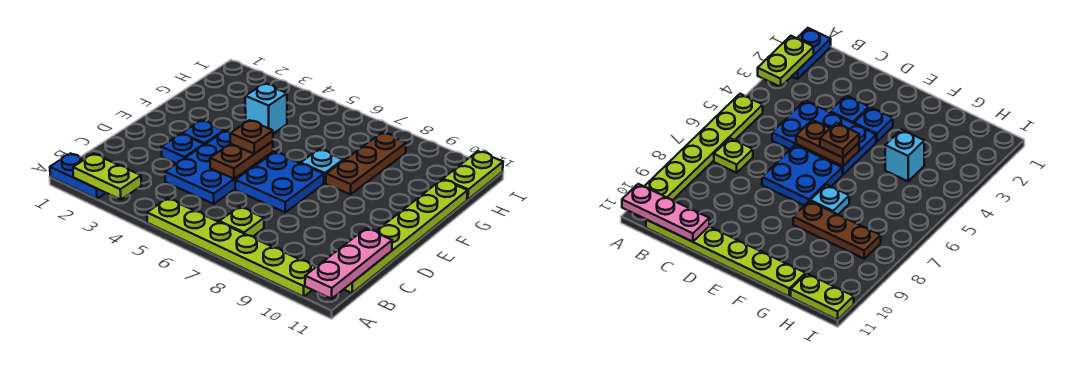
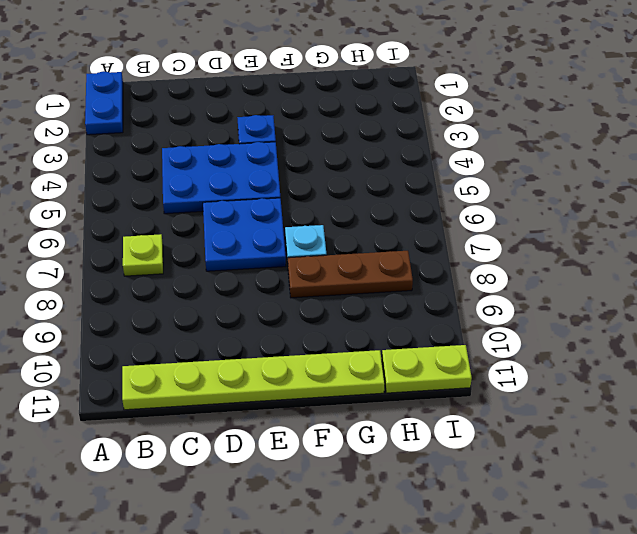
none -> lime plate A5:A10 level 1
none -> blue plate D3 level 1
none -> cyan brick G4 level 1

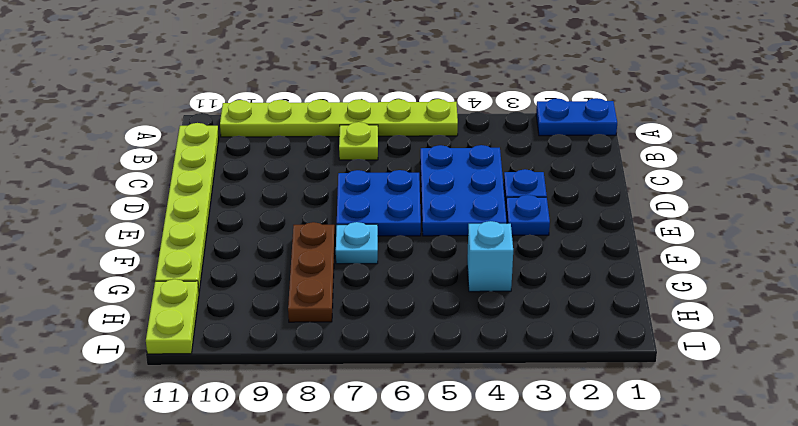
none -> lime plate A2:A3 level 2
none -> pink plate A11:C11 level 2
none -> brown plate D5:E5 level 2

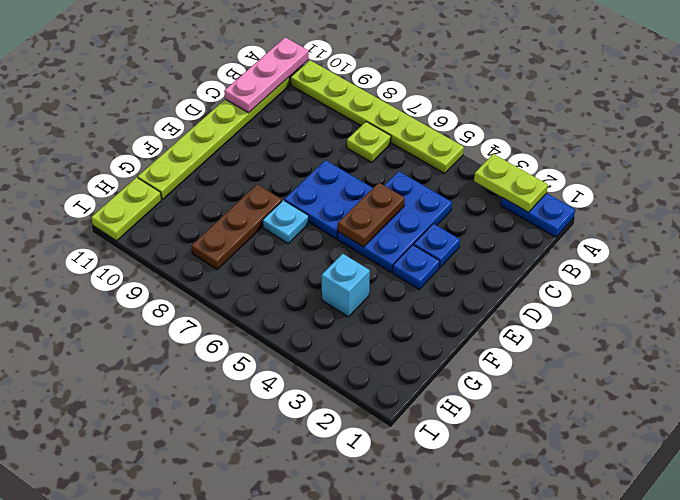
none -> brown plate E5 level 3

